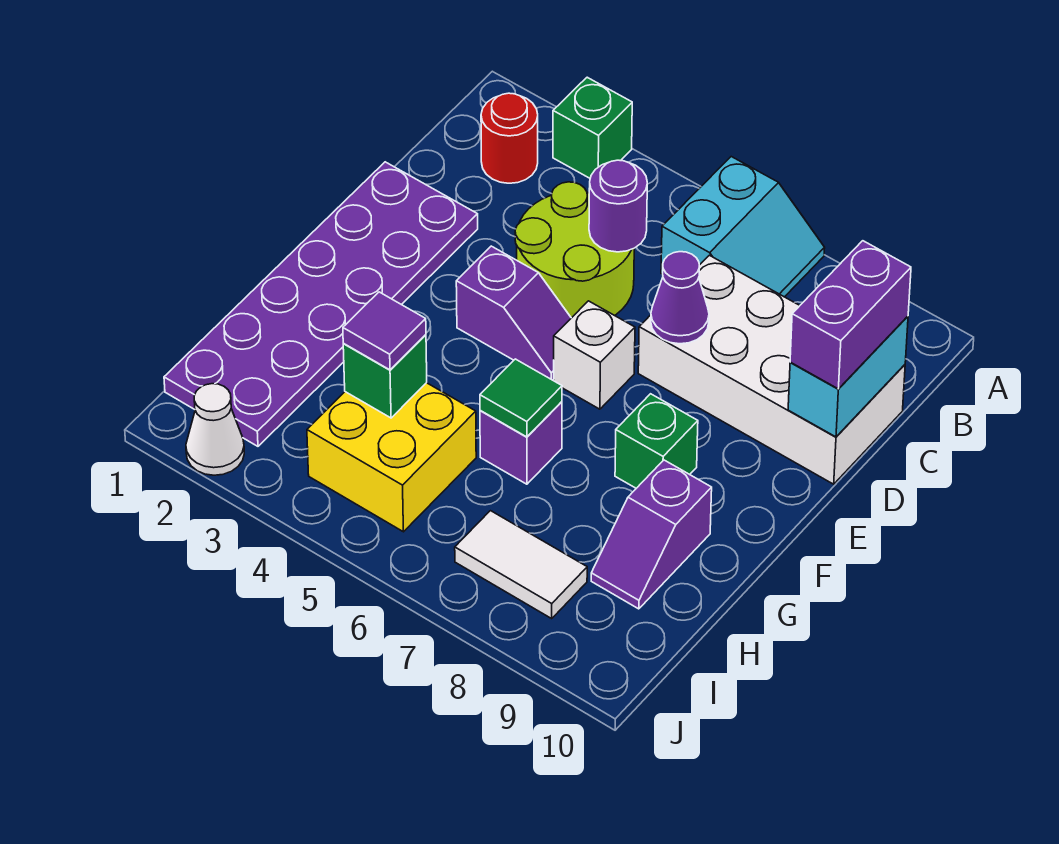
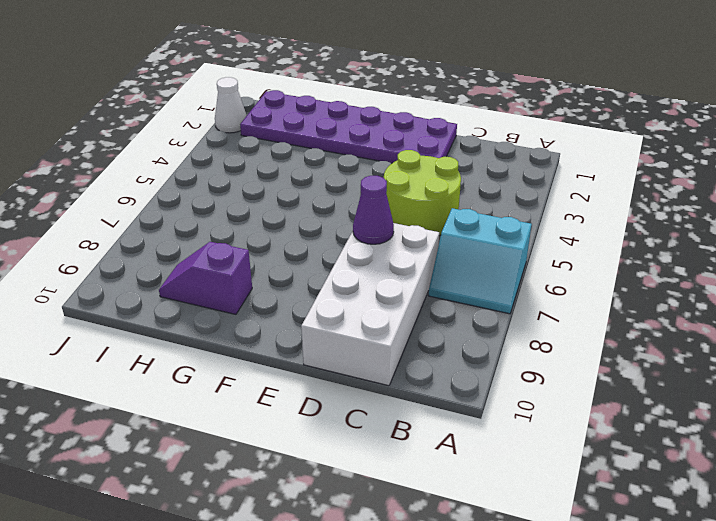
none -> green brick A3 level 1
none -> red round brick B2 level 1
none -> purple slope E4:E5 level 1 top 4

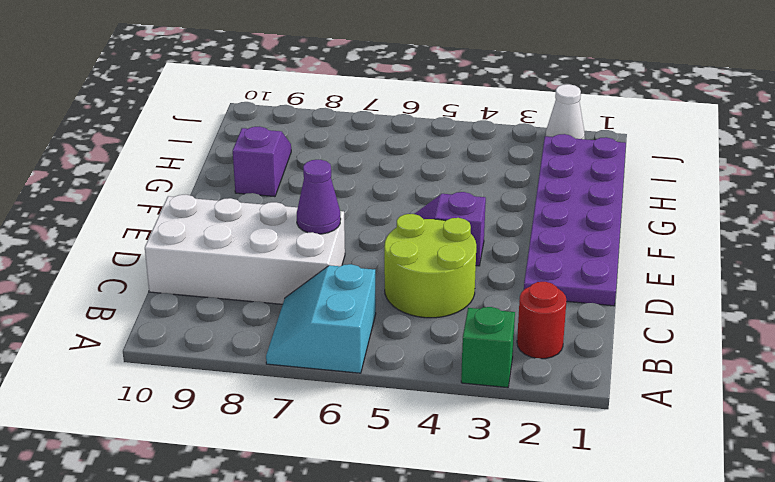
none -> white brick E6 level 1
none -> green brick F8 level 1
none -> purple brick G6 level 1

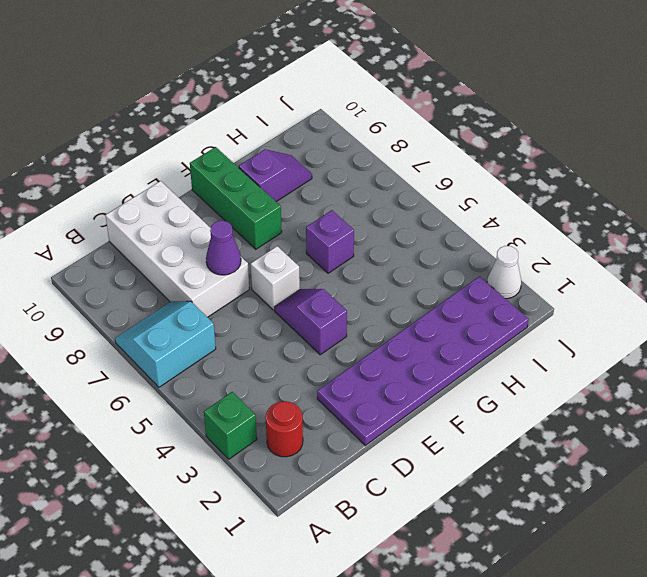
green brick F8:F10 level 1 -> green brick F8 level 1
none -> lime round brick C4:D5 level 1
none -> yellow brick H4:I5 level 1
none -> white tile I7:I8 level 1

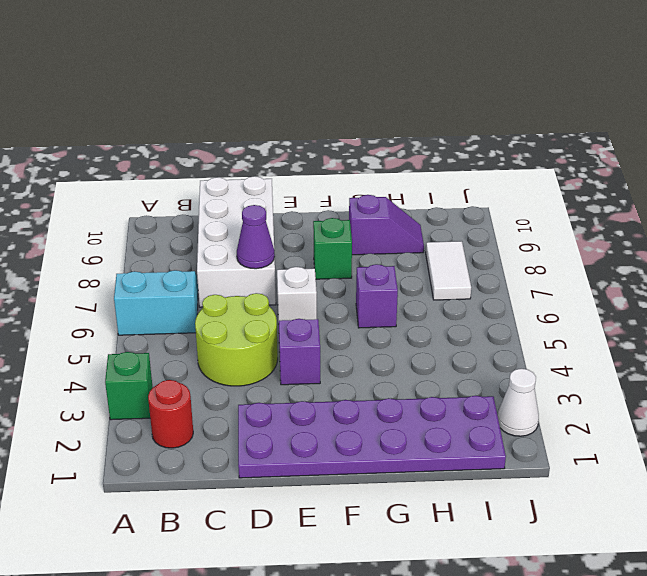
none -> yellow brick H4:I5 level 1
none -> purple round brick C5 level 2
none -> cyan brick C10:D10 level 2

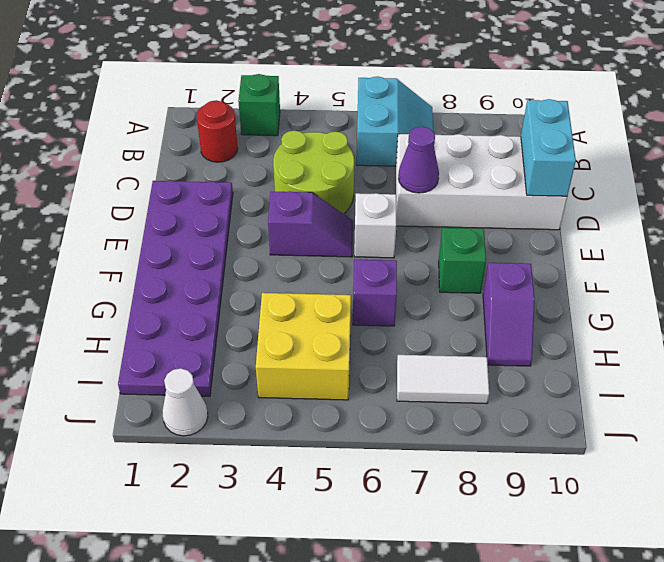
none -> purple round brick C5 level 2
none -> green tile G6 level 2
none -> green brick H4 level 2

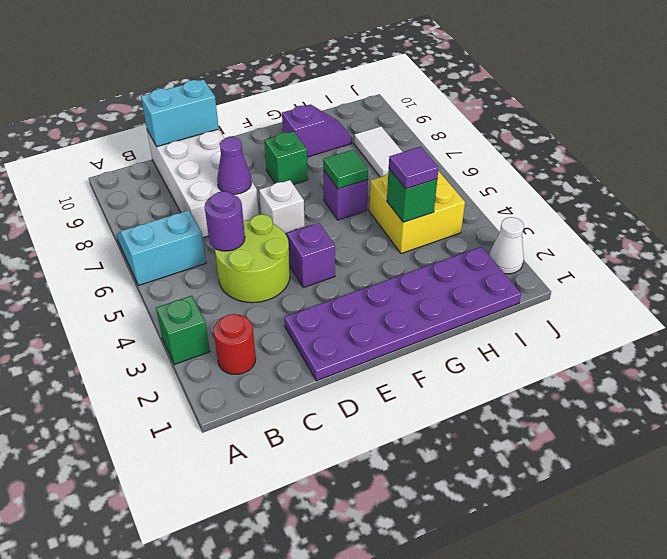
none -> purple brick C10:D10 level 3

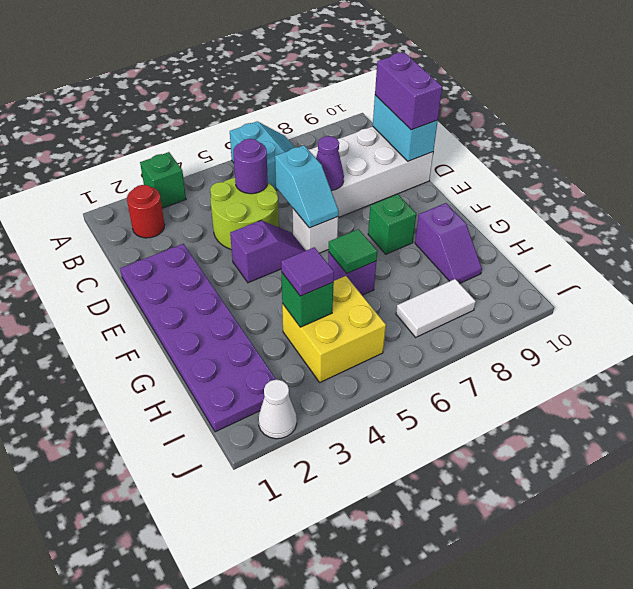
cyan slope D6:E6 level 2 top D -> none

